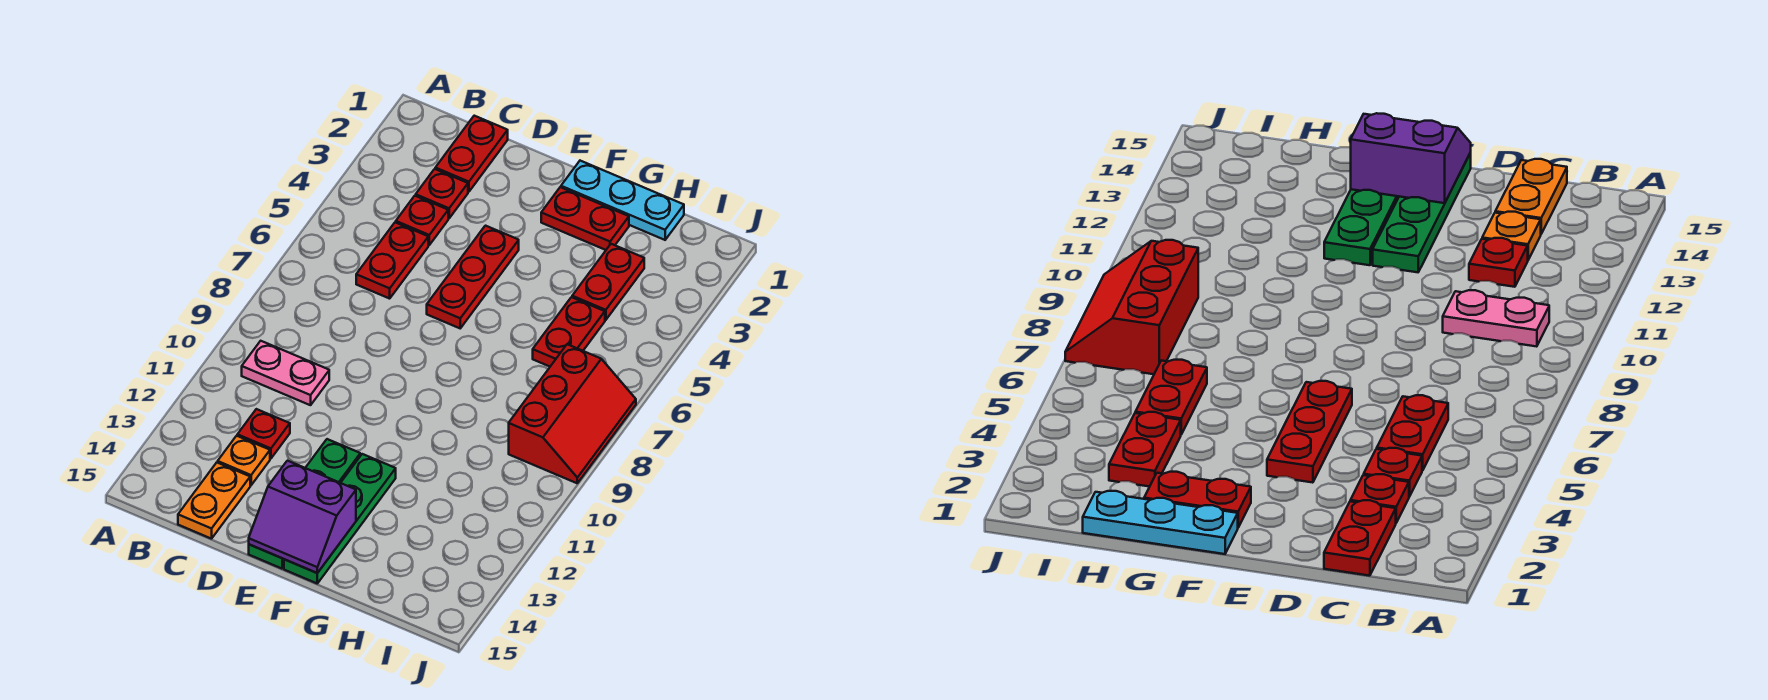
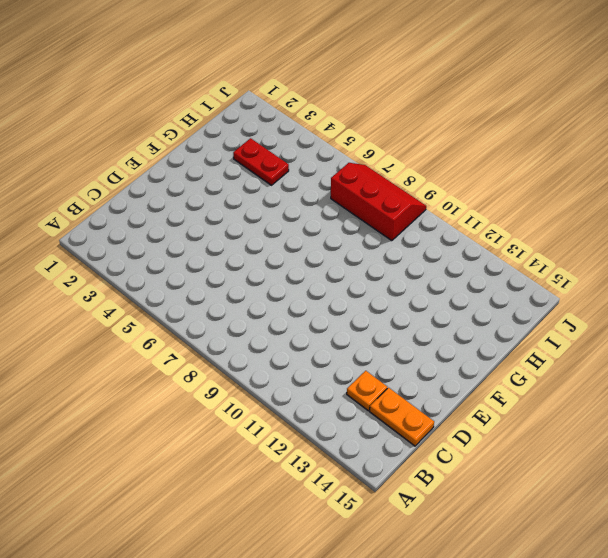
none -> pink plate B10:C10 level 1
none -> red plate C1:C2 level 1
none -> red plate C3 level 1

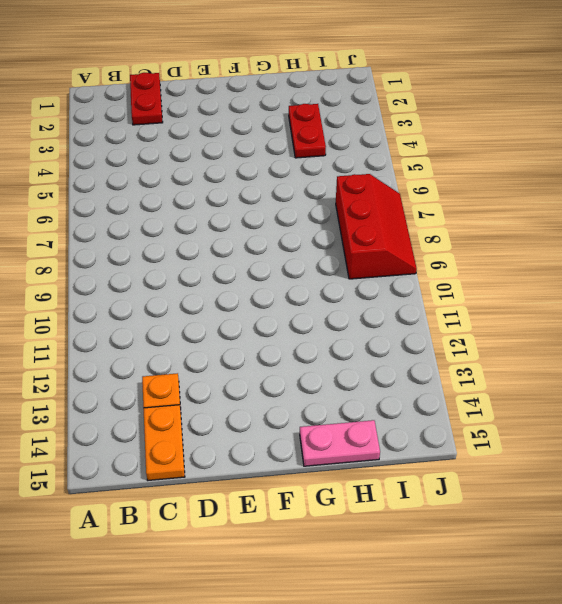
pink plate G15:H15 level 1 -> pink plate B10:C10 level 1
none -> red plate C3 level 1
none -> red plate C4 level 1
none -> red plate C5:C6 level 1

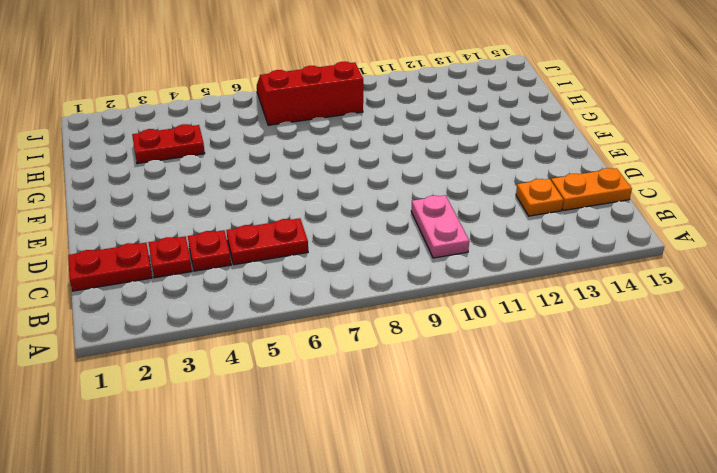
none -> red plate C12 level 1
none -> red plate E4:E6 level 1
none -> green plate E12:E15 level 1

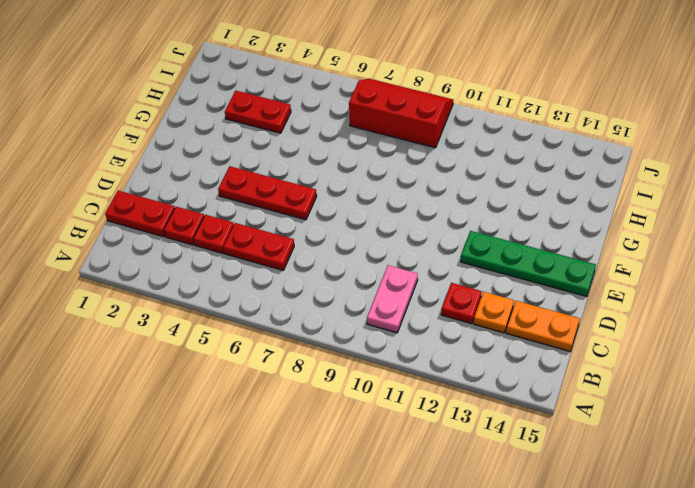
none -> cyan plate F1:H1 level 1
none -> red plate F2:G2 level 1
none -> green plate F12:F15 level 1

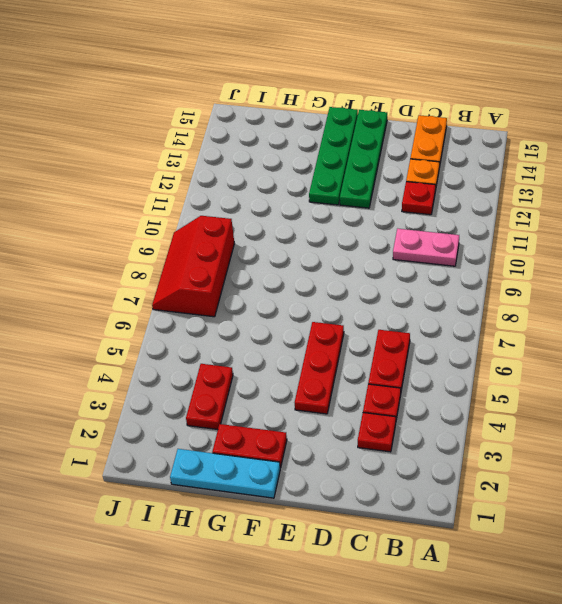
none -> red plate C1:C2 level 1
none -> red plate H5:H6 level 1
none -> purple slope E14:F15 level 2 top 14

